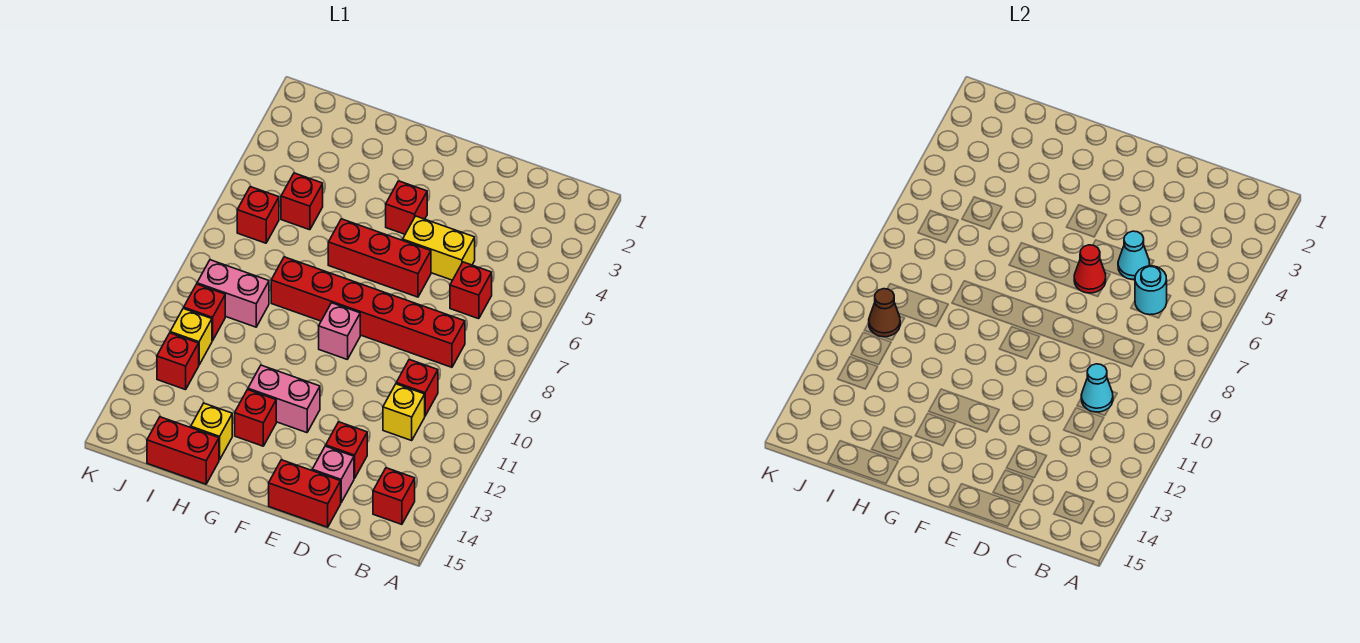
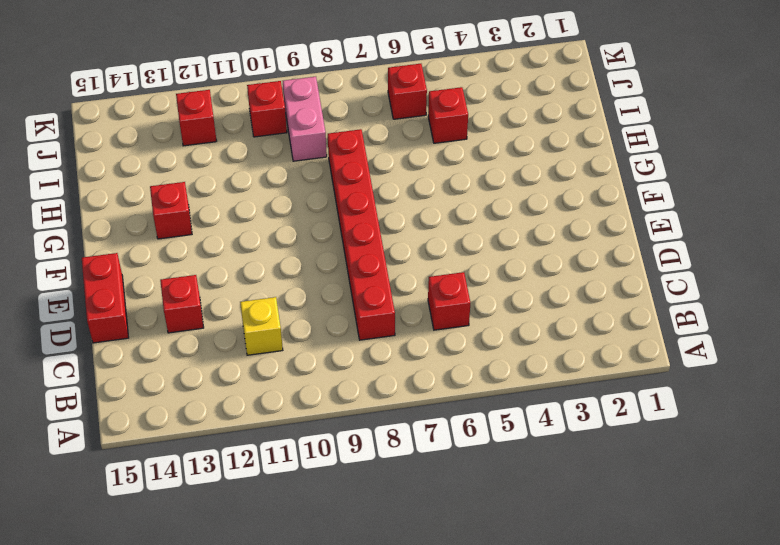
none -> red brick B14 level 1
none -> red brick C10 level 1
none -> yellow brick D5:E5 level 1

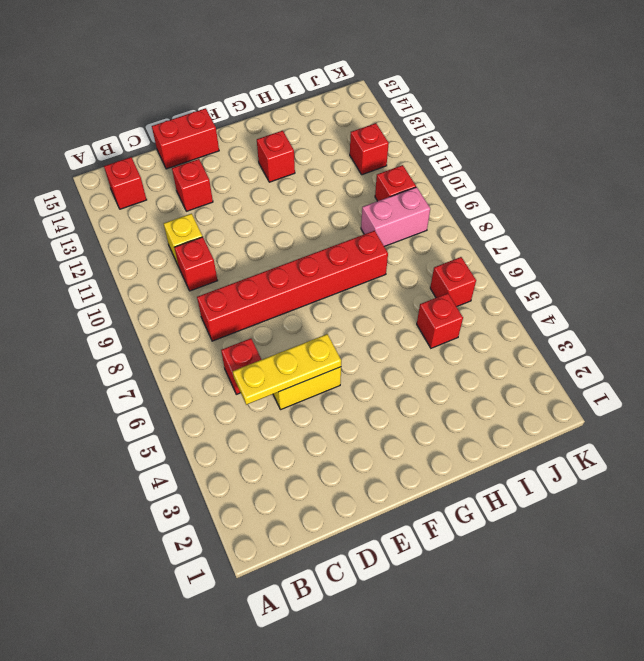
yellow plate C5:E5 level 2 -> cyan cone D5 level 2
none -> pink brick D14 level 1
none -> red brick E6:G6 level 1
none -> red brick F4 level 1

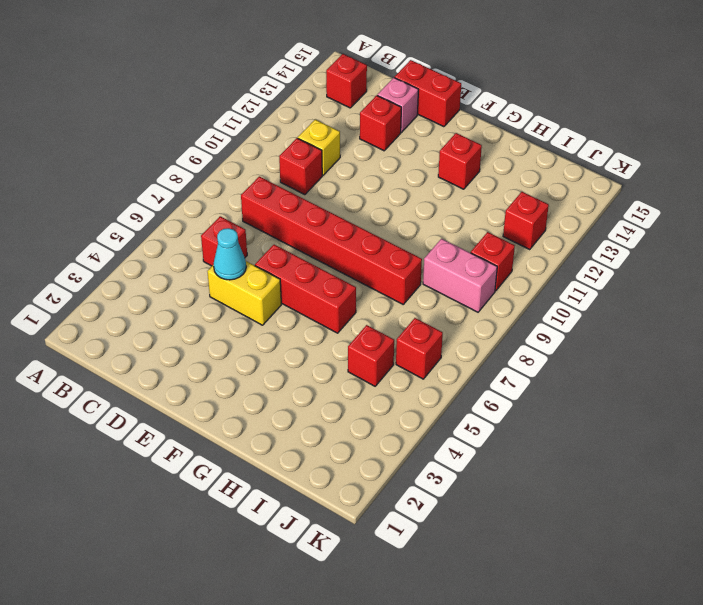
none -> red brick F4 level 1
none -> pink brick F9 level 1
none -> pink brick F12:G12 level 1

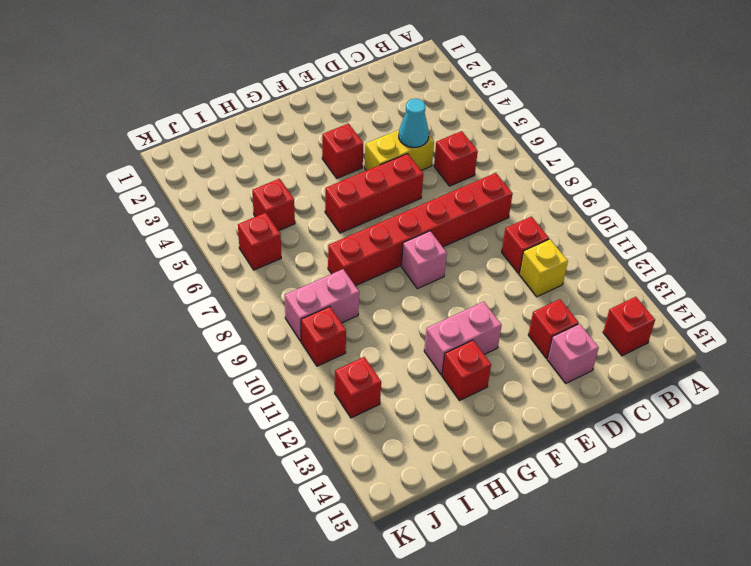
none -> red brick D15:E15 level 1
none -> yellow brick H14 level 1
none -> red brick H15:I15 level 1

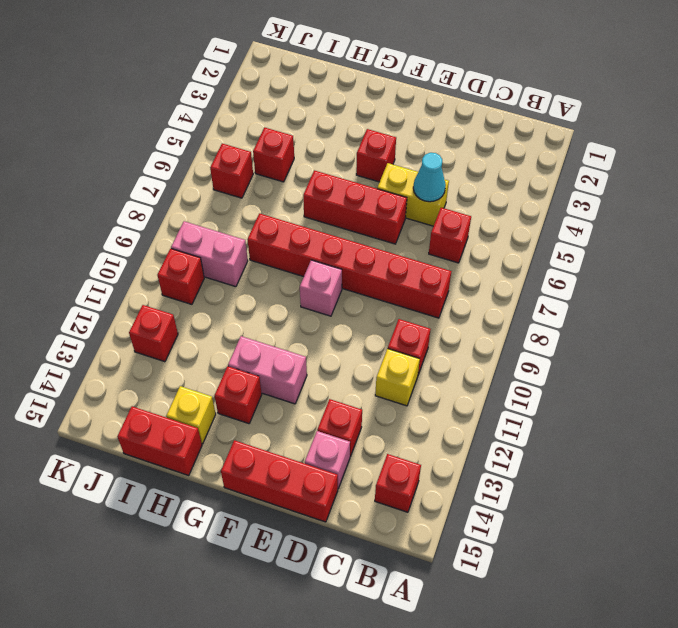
red brick D15:F15 level 1 -> red brick D15:E15 level 1
none -> yellow brick J11 level 1
none -> cyan round brick C6 level 2
none -> cyan cone C10 level 2

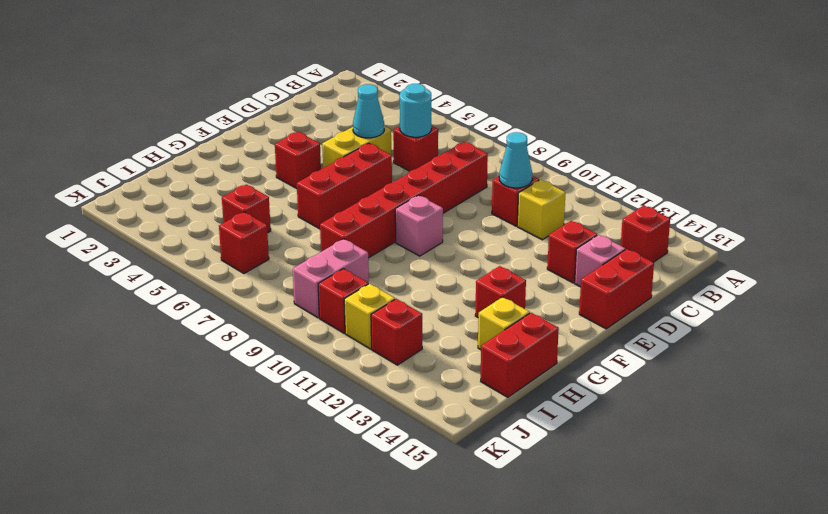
none -> pink brick F12:G12 level 1
none -> red cone E6 level 2
none -> brown cone J10 level 2

